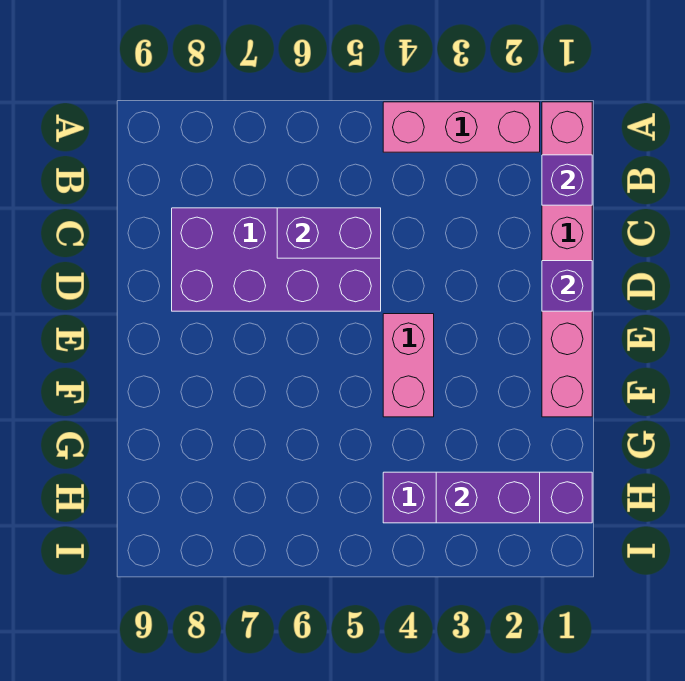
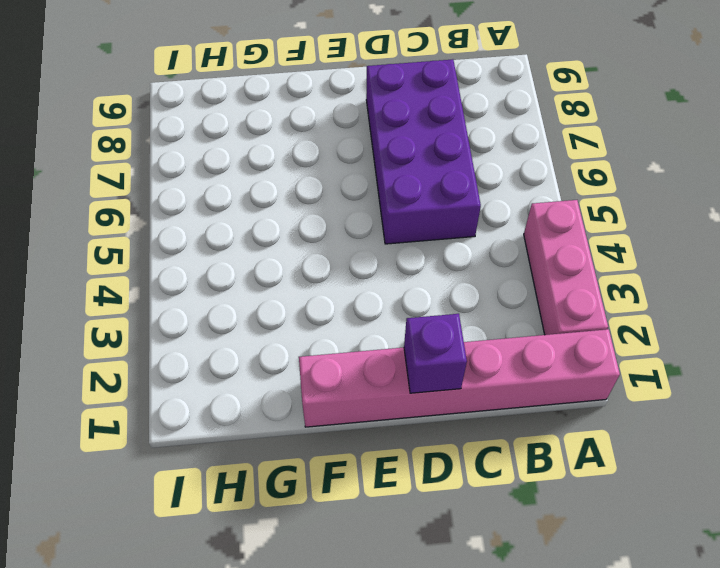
none -> pink brick E4:F4 level 1
none -> purple brick H1:H4 level 1

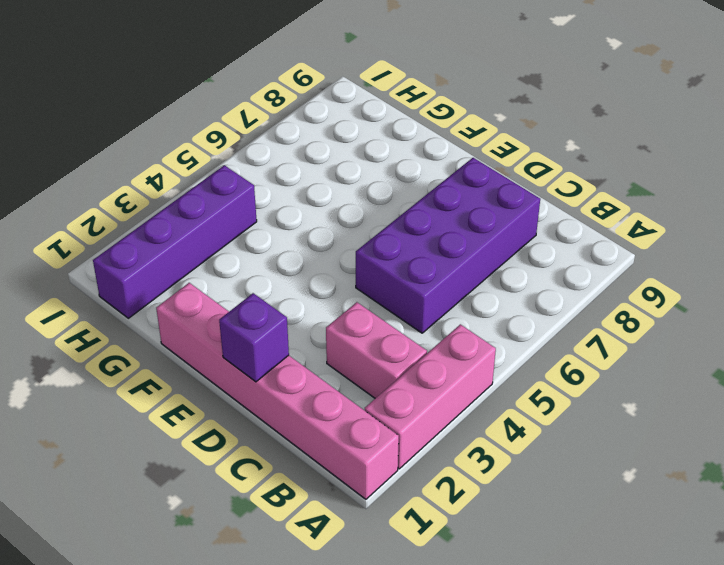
pink brick B3:C3 level 1 -> pink brick E4:F4 level 1
none -> purple brick B1 level 2
none -> purple brick C5:C6 level 2

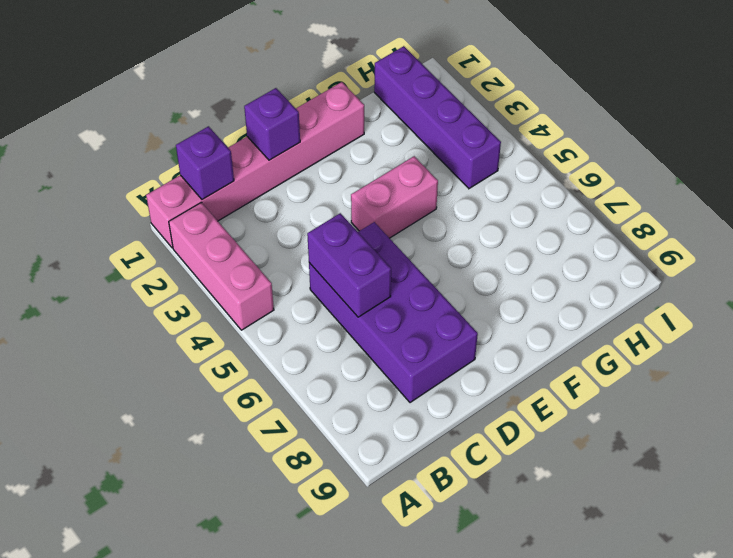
none -> purple brick H2:H3 level 2

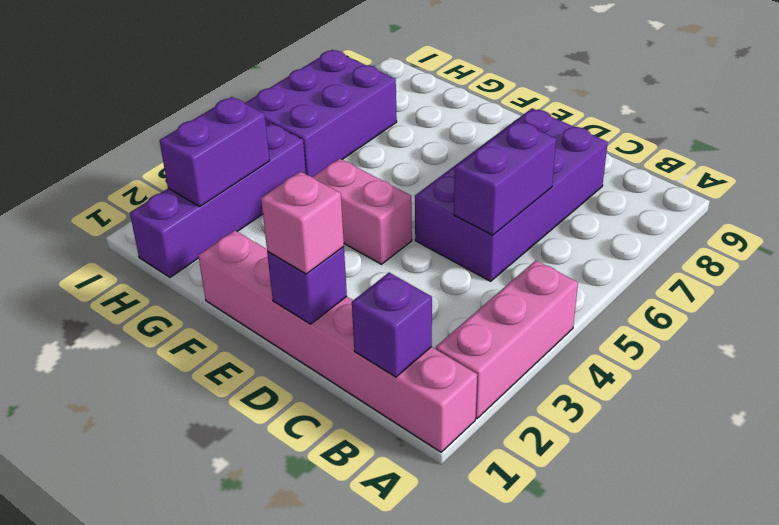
pink brick D1 level 3 -> none
purple brick H5:I7 level 1 -> none

